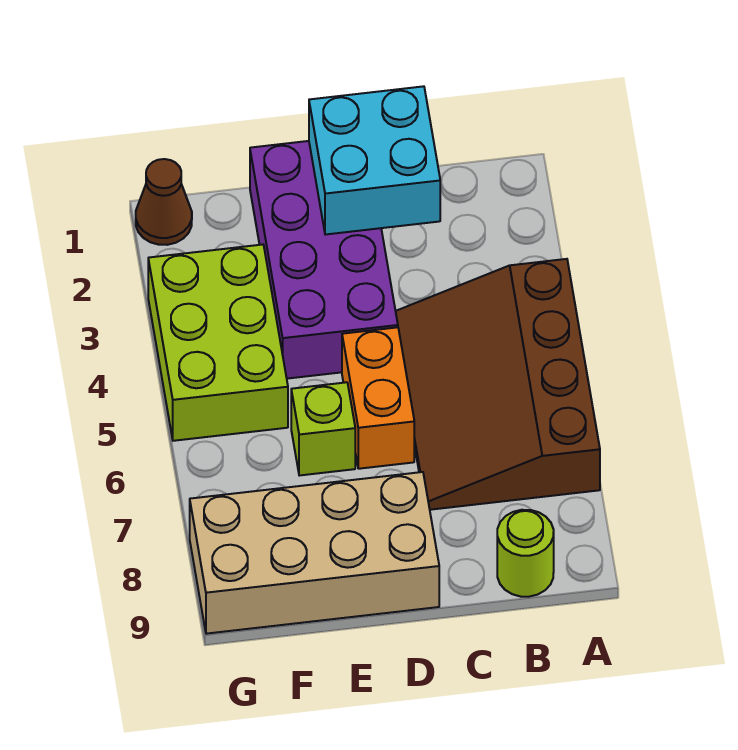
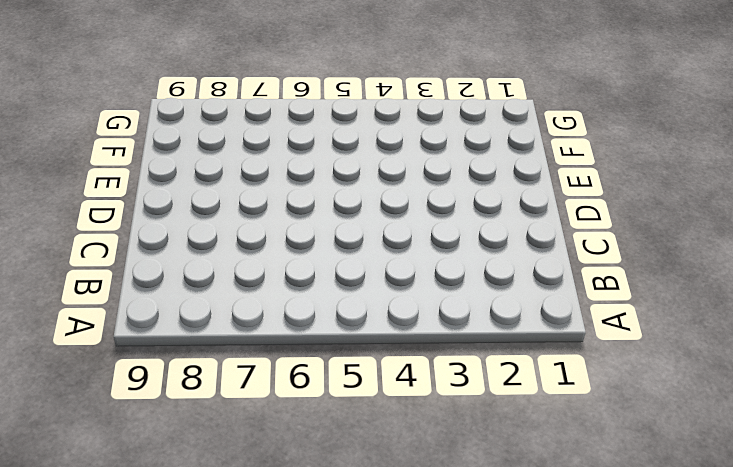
none -> brown slope A4:C7 level 1 top A
none -> lime round brick B9 level 1

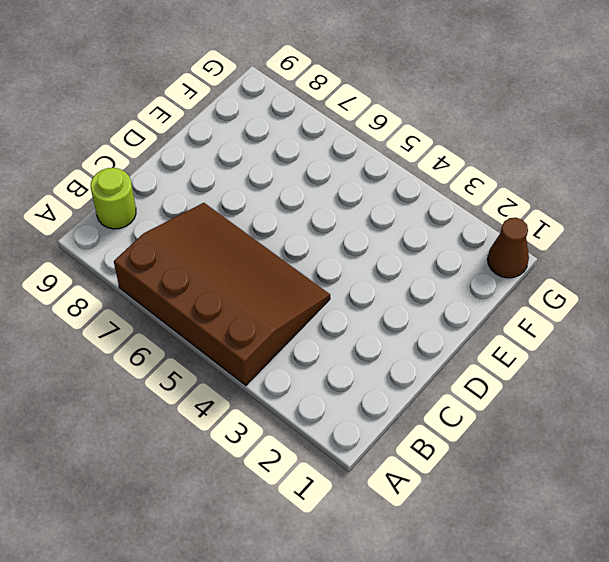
none -> purple brick D1:E4 level 1
none -> orange brick D5:D6 level 1

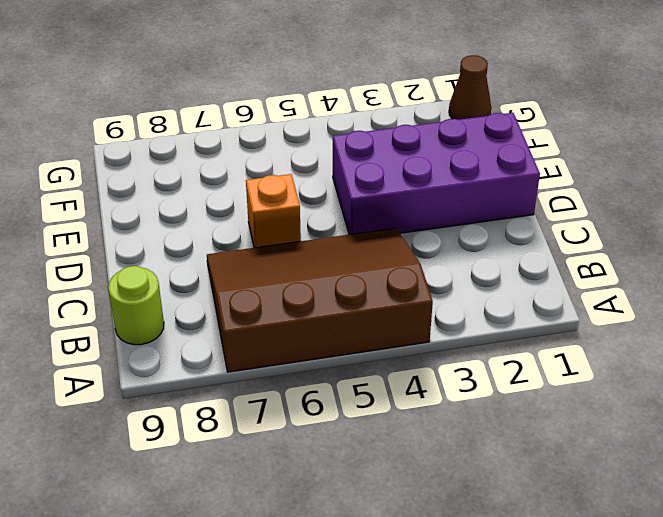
orange brick D6 level 1 -> orange brick D5:D6 level 1
none -> tan brick D8:G9 level 1
none -> lime brick E6 level 1

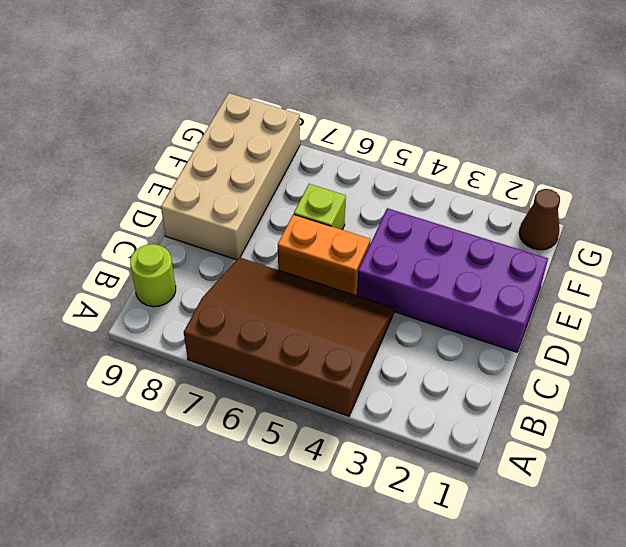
none -> lime brick F3:G5 level 1
none -> cyan brick C1:D2 level 2

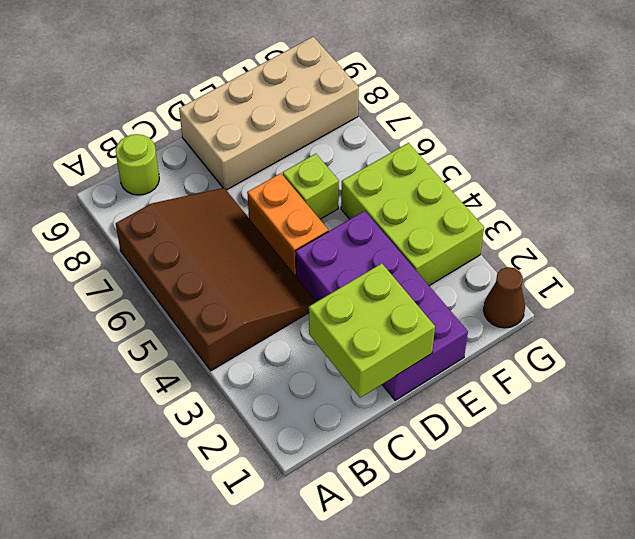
lime brick C1:D2 level 2 -> cyan brick C1:D2 level 2

